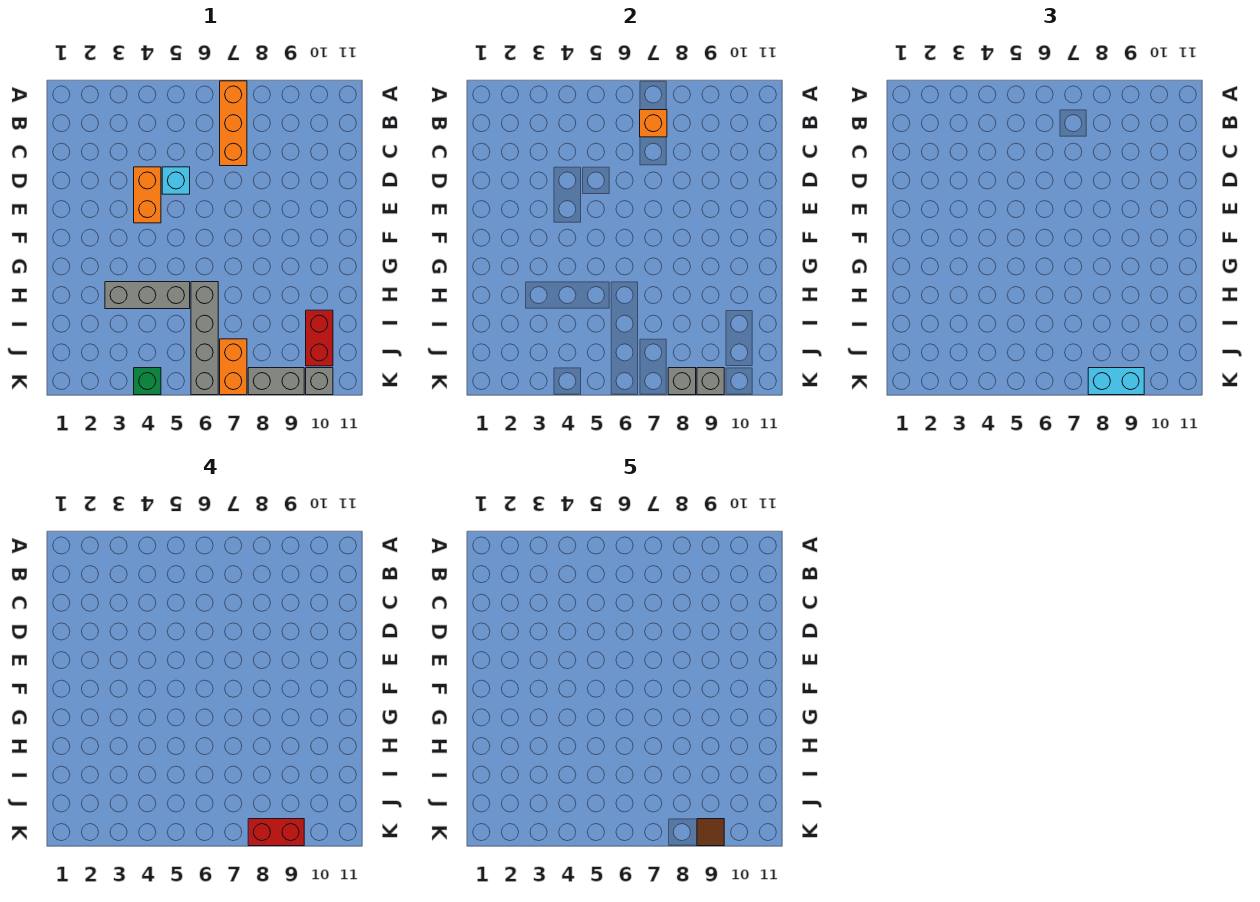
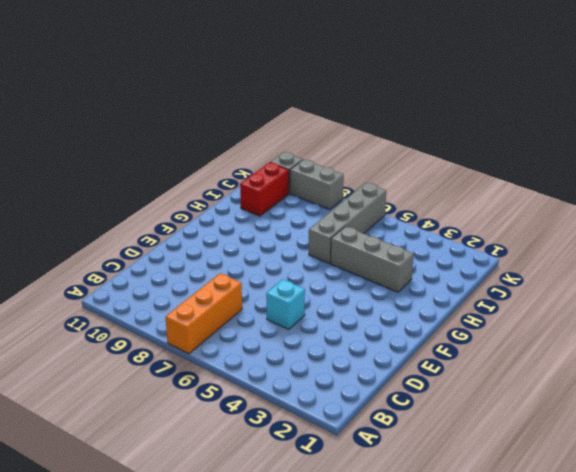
none -> orange brick D4:E4 level 1
none -> orange brick J7:K7 level 1
none -> green brick K4 level 1

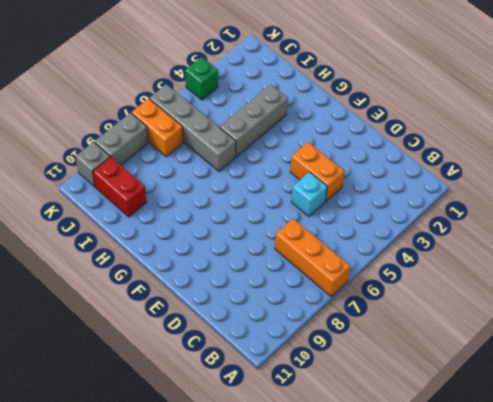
none -> orange brick B7 level 2
none -> grey brick K8 level 2
none -> grey brick K9 level 2

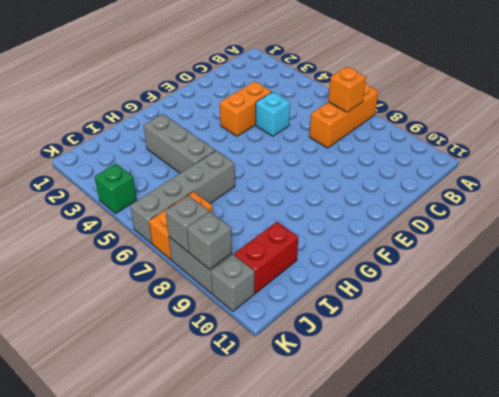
none -> cyan brick K8:K9 level 3
none -> red brick K8:K9 level 4
none -> brown tile K9 level 5

